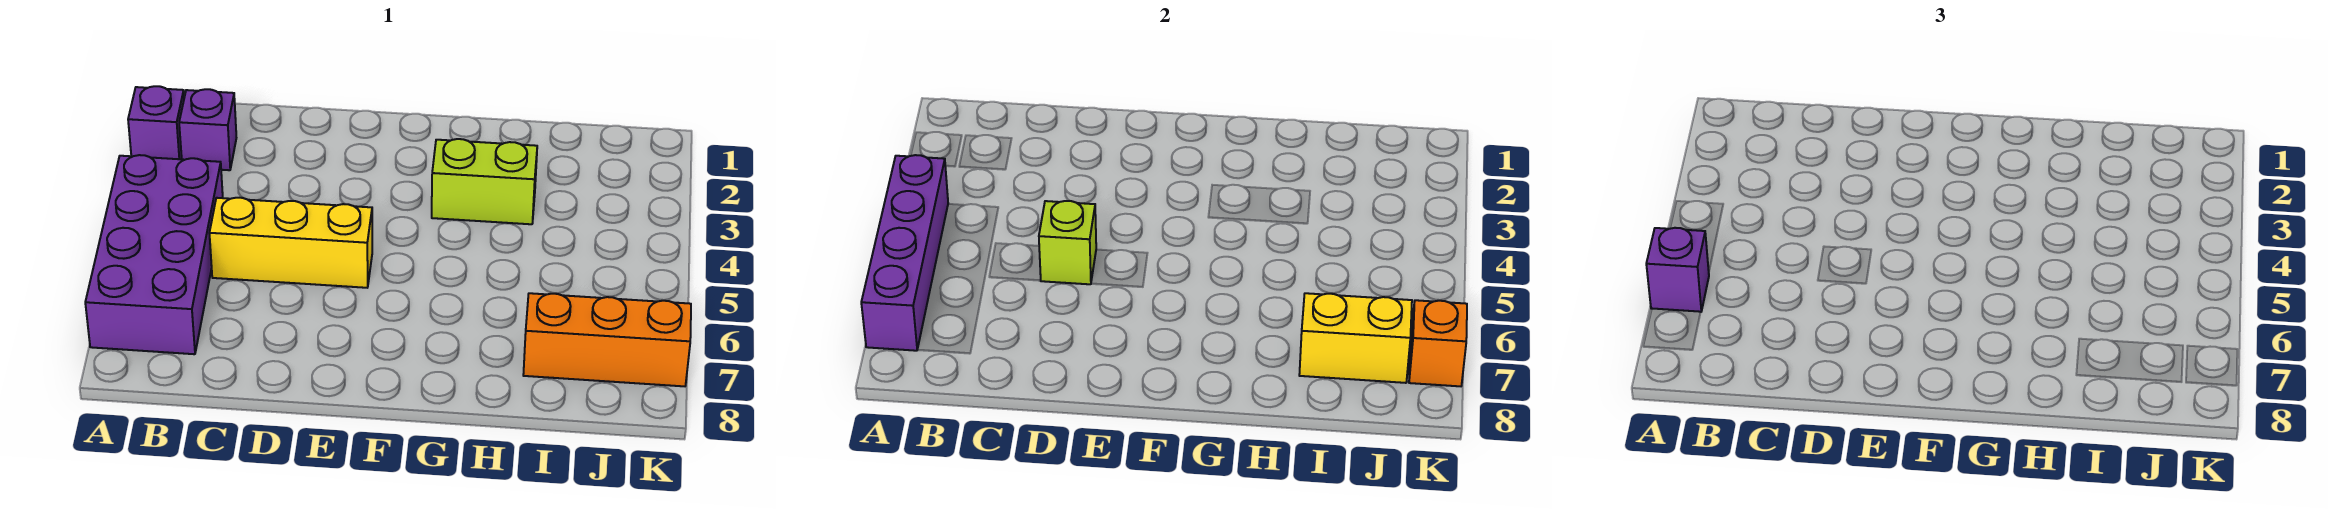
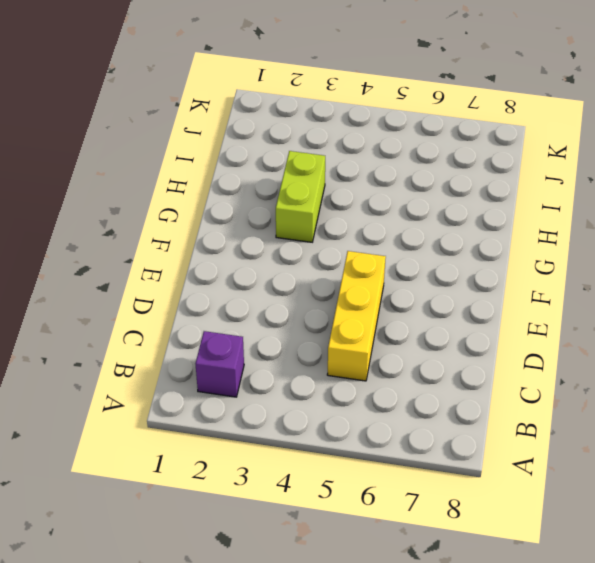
none -> purple brick A2 level 1
none -> purple brick A4:B7 level 1

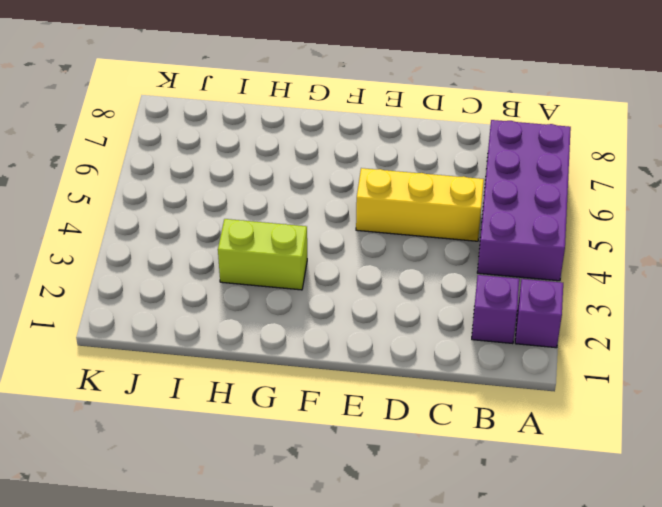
none -> orange brick I7:K7 level 1
none -> purple brick A4:A7 level 2

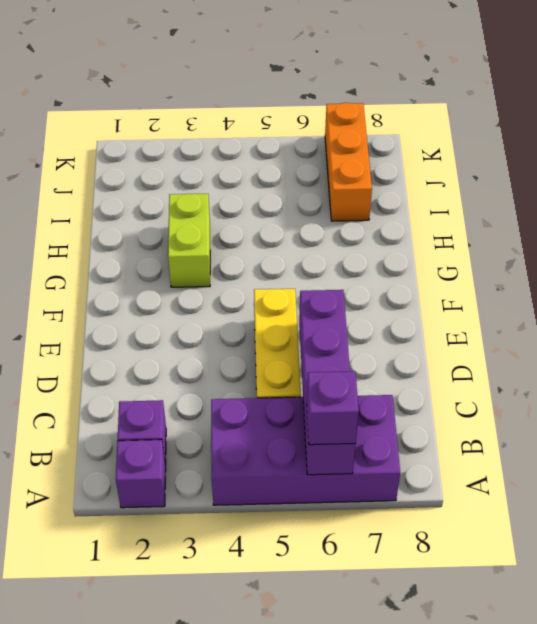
purple brick A6:D6 level 2 -> purple brick A4:A7 level 2
none -> lime brick D5 level 2
none -> yellow brick I7:J7 level 2

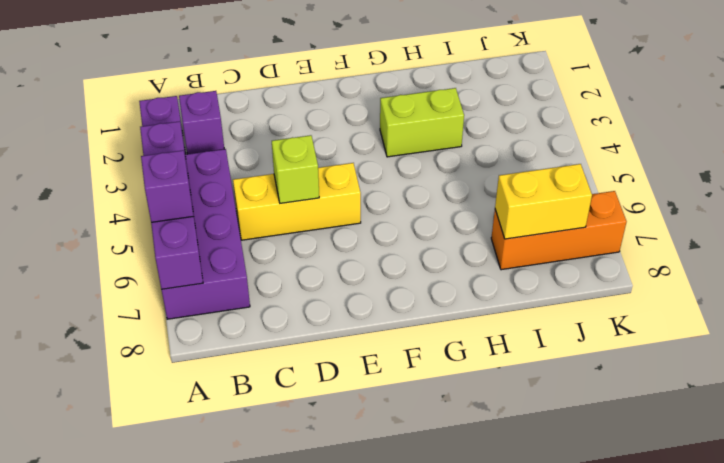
none -> orange brick K7 level 2

